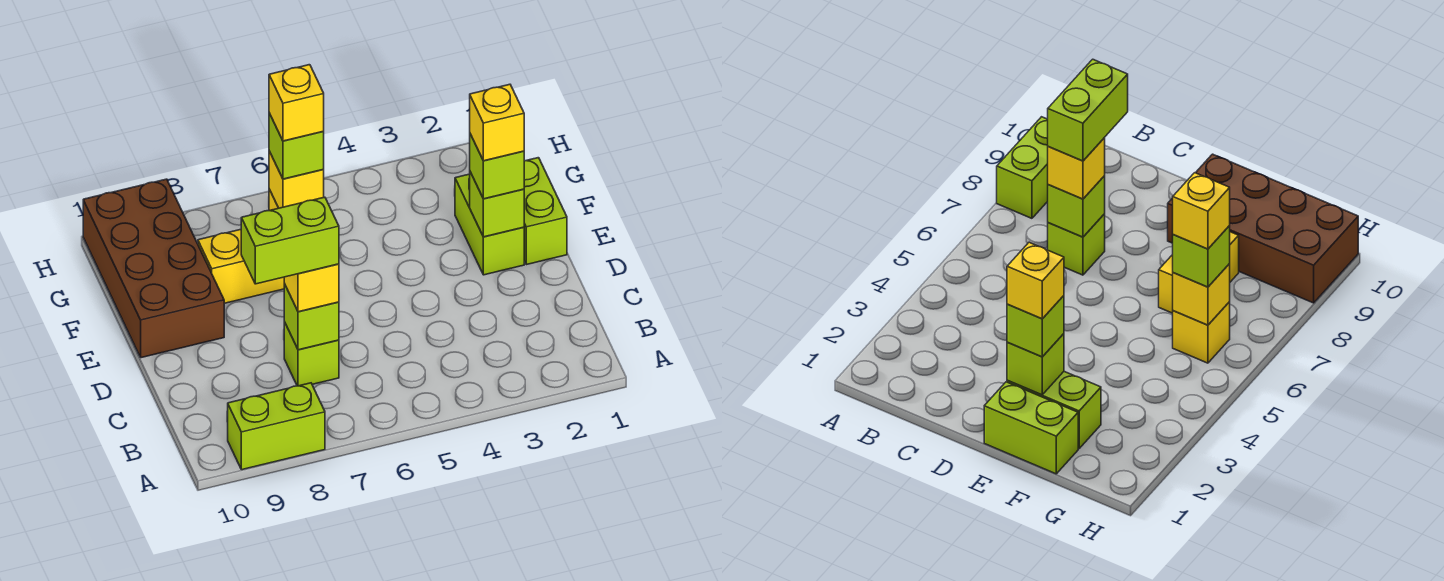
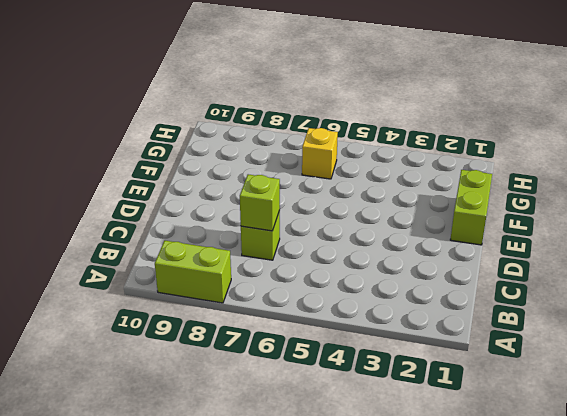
none -> lime brick E2:F2 level 1
none -> brown brick E9:H10 level 1
none -> yellow brick F7:F8 level 1

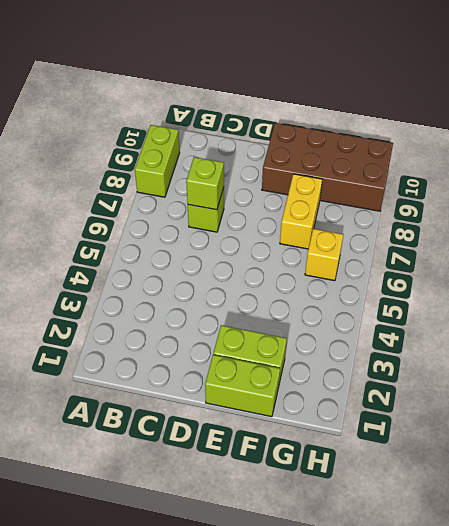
none -> lime brick E2 level 2
none -> yellow brick G6 level 2
none -> yellow brick C7 level 3

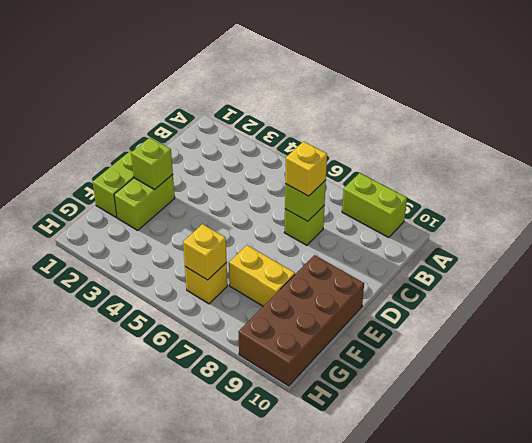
none -> lime brick E2 level 3
none -> lime brick G6 level 3
none -> lime brick C7:C8 level 4

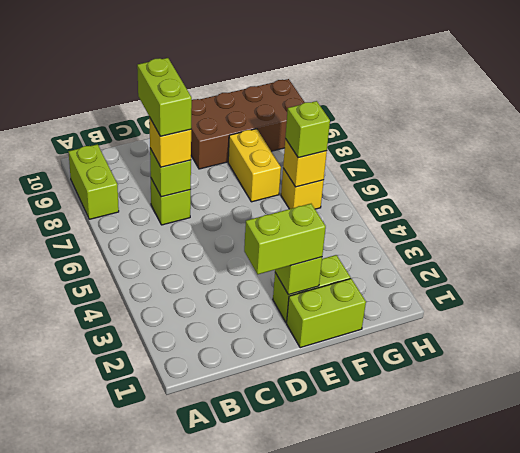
lime brick D2:E2 level 3 -> lime brick E2 level 3
none -> yellow brick E2 level 4
none -> yellow brick G6 level 4

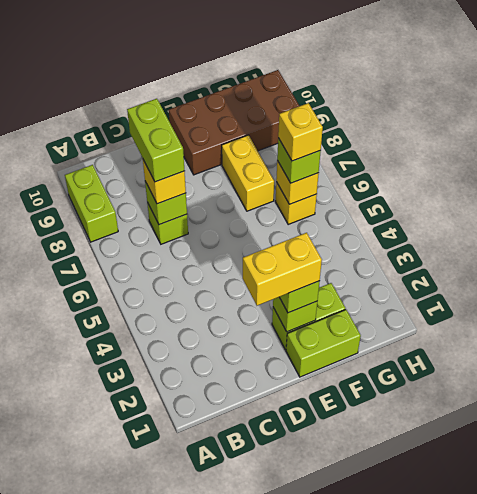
yellow brick D2:E2 level 4 -> yellow brick E2 level 4

